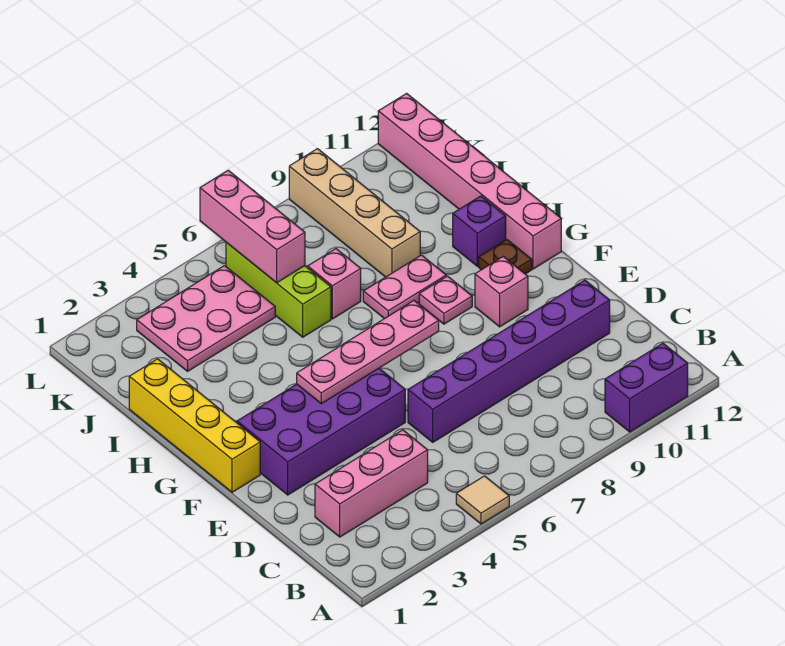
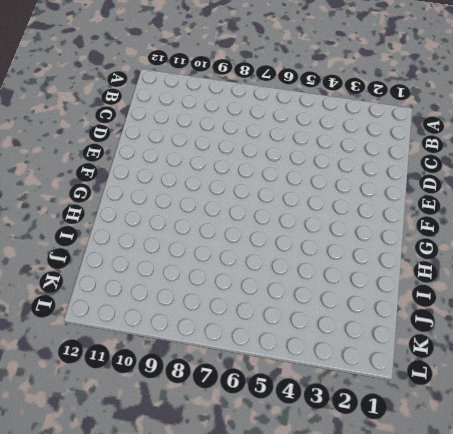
none -> tan tile A5 level 1
none -> purple brick A10:A11 level 1
none -> pink brick C2:C4 level 1

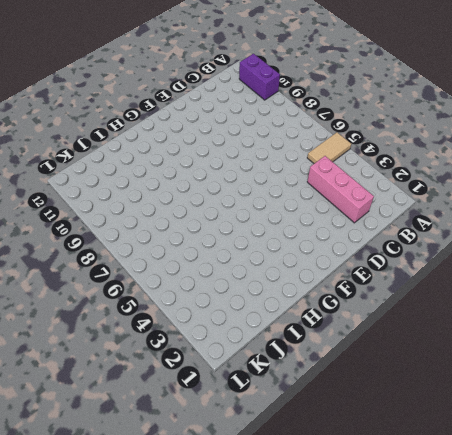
tan tile A5:B5 level 1 -> tan tile A5 level 1
none -> purple brick D6:D11 level 1
none -> purple brick E2:F5 level 1
none -> yellow brick F1:I1 level 1

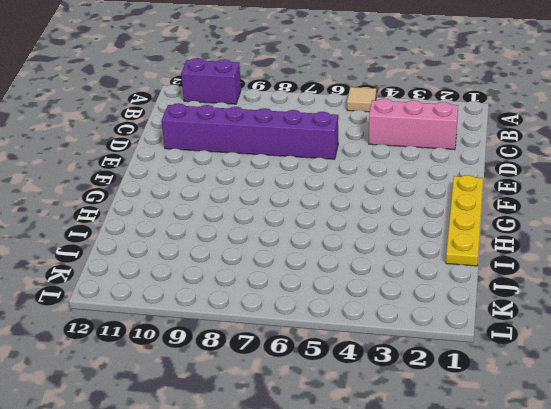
yellow plate F1:I1 level 1 -> yellow brick F1:I1 level 1
none -> purple brick E2:F5 level 1
none -> pink brick F10 level 1
none -> pink plate G9 level 1

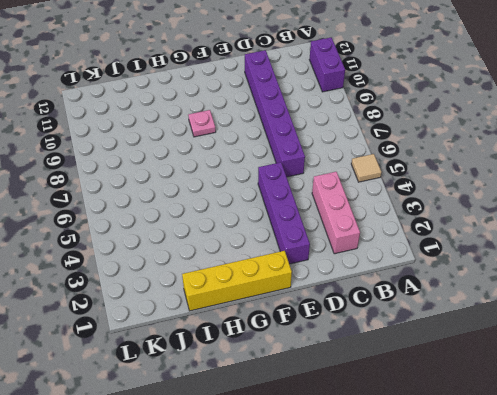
purple brick E2:E5 level 1 -> purple brick E2:F5 level 1
none -> pink brick F10 level 1
none -> brown plate G11 level 1
none -> pink brick G12:L12 level 1

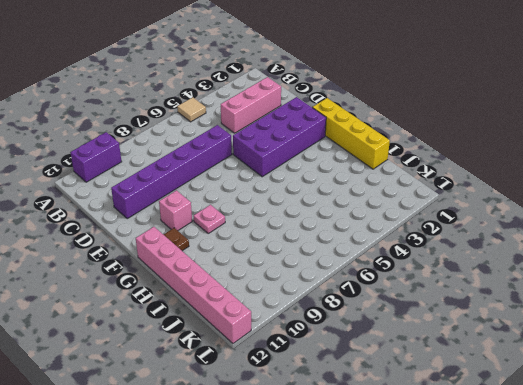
none -> pink plate H8:H9 level 1
none -> purple brick H11 level 1
none -> lime brick I6:K6 level 1

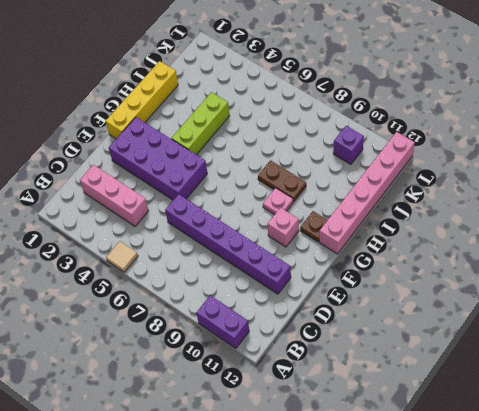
lime brick G4:I4 level 1 -> lime brick I6:K6 level 1
brown plate H8:H9 level 1 -> pink plate H8:H9 level 1
purple brick K10 level 1 -> purple brick H11 level 1
none -> pink brick I7 level 1
none -> tan brick I9:L9 level 1
none -> pink plate J3:K5 level 1

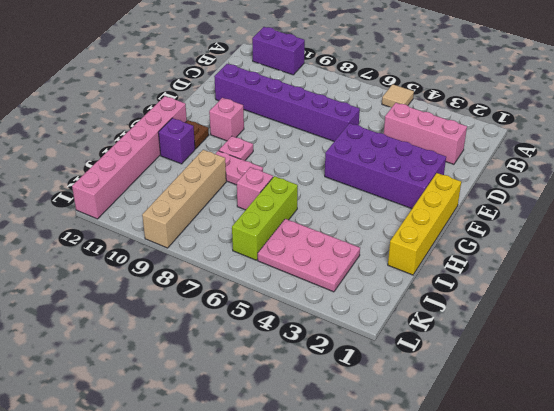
none -> pink plate F4:F7 level 2
none -> pink brick J6:L6 level 2

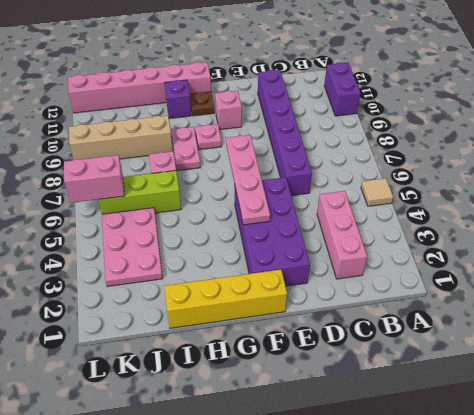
pink brick K6:L6 level 2 -> pink brick J6:L6 level 2

